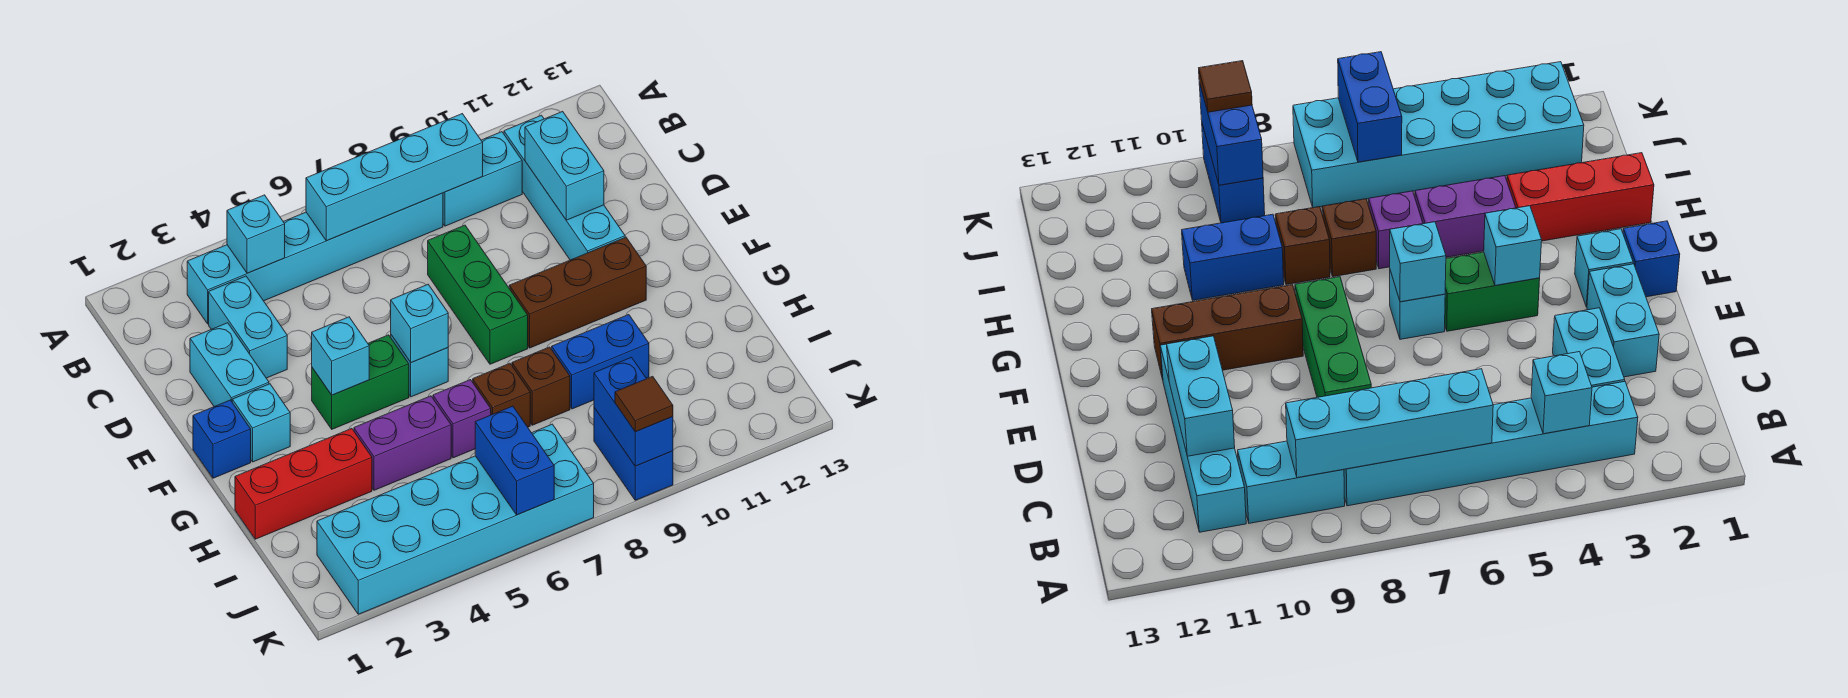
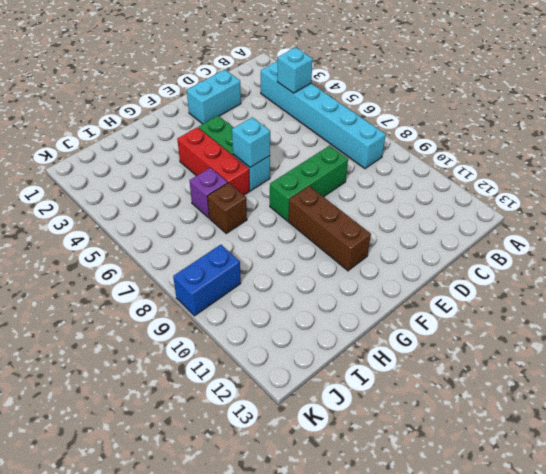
red brick G4:G6 level 1 -> red brick H1:H3 level 1
none -> cyan brick B9:B10 level 1
none -> cyan brick B11:E11 level 1
none -> cyan brick C3:D3 level 1

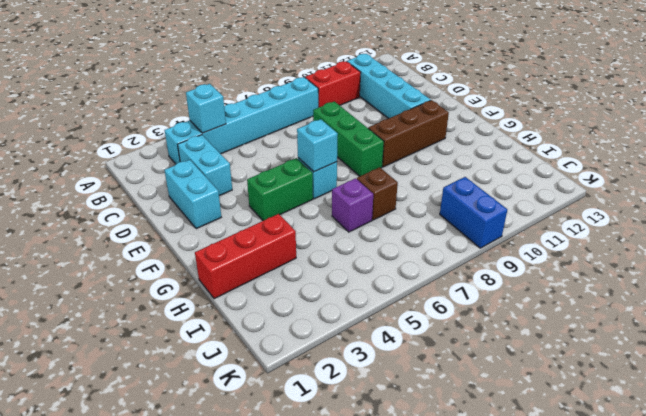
red brick B9:B10 level 1 -> cyan brick B9:B10 level 1
none -> blue brick F1 level 1
none -> cyan brick F2 level 1
none -> purple brick H4:H5 level 1

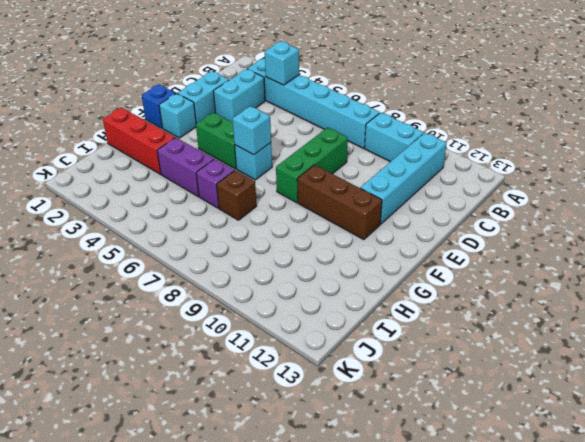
none -> brown brick H8 level 1
none -> blue brick H9:H10 level 1
none -> cyan brick J2:K7 level 1

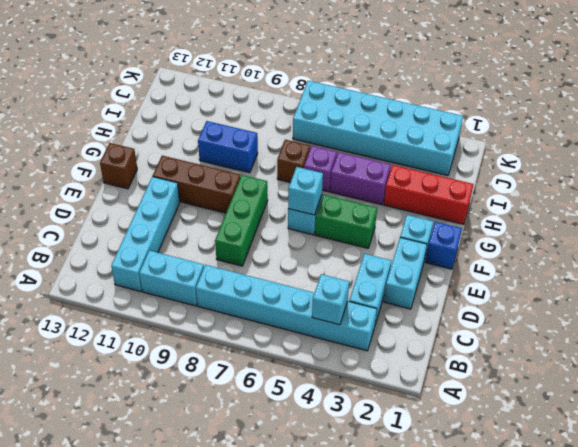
brown brick F13 level 1 -> brown brick H8 level 1
none -> blue brick J9:K9 level 1
none -> cyan brick B6:B9 level 2
none -> cyan brick C11:D11 level 2

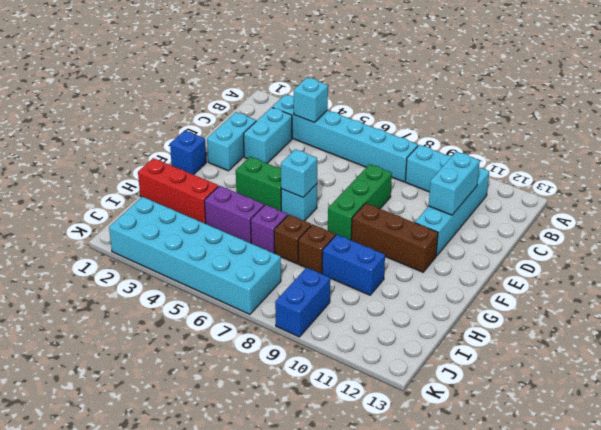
none -> cyan brick F2 level 1
none -> cyan brick B6:B9 level 2
none -> cyan brick F4 level 2

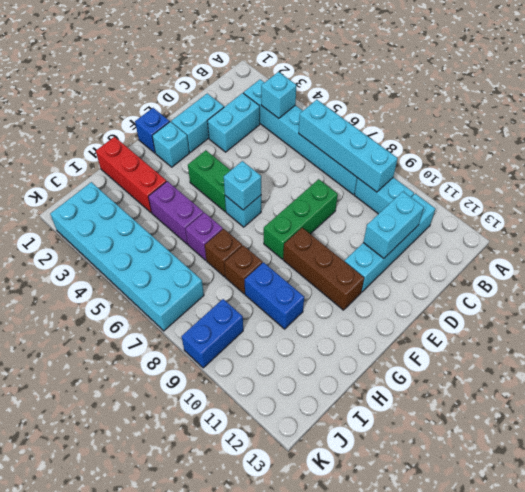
none -> cyan brick F4 level 2
none -> blue brick J6:K6 level 2
none -> blue brick J9:K9 level 2

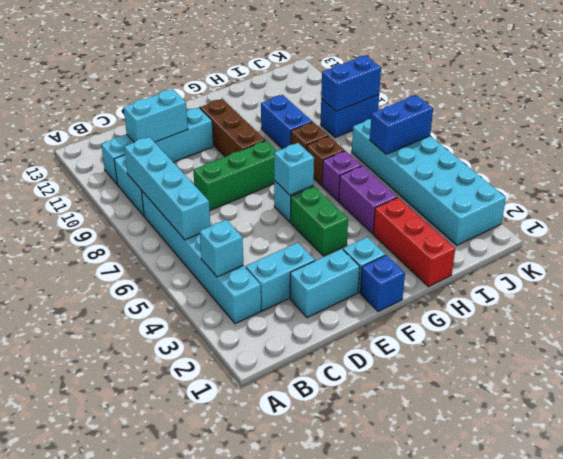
none -> cyan brick F4 level 2
none -> brown tile K9 level 3

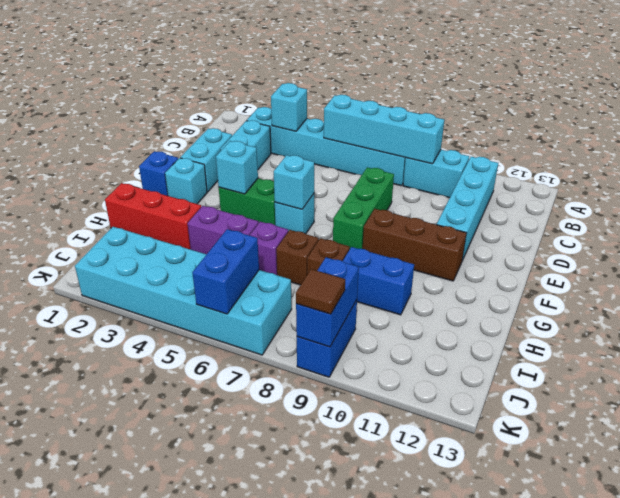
none -> cyan brick C11:D11 level 2

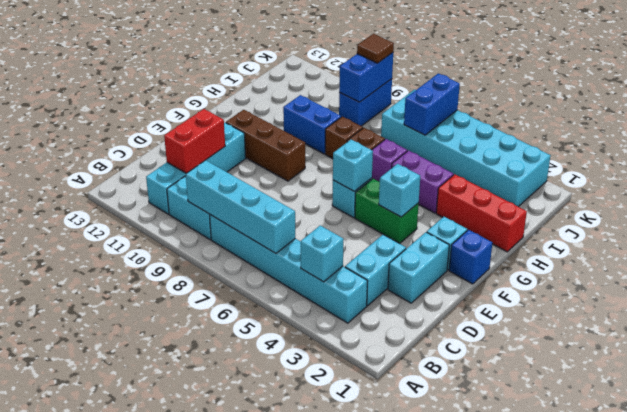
red brick C11:D11 level 2 -> cyan brick C11:D11 level 2
none -> green brick D8:F8 level 1

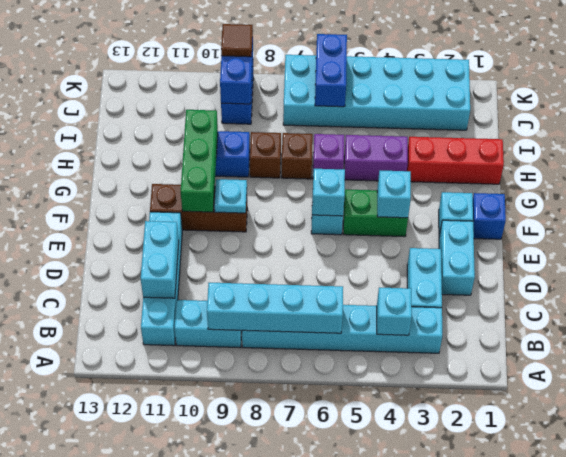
cyan plate F9 level 2 -> none
green brick F10:H10 level 2 -> green brick D8:F8 level 1

